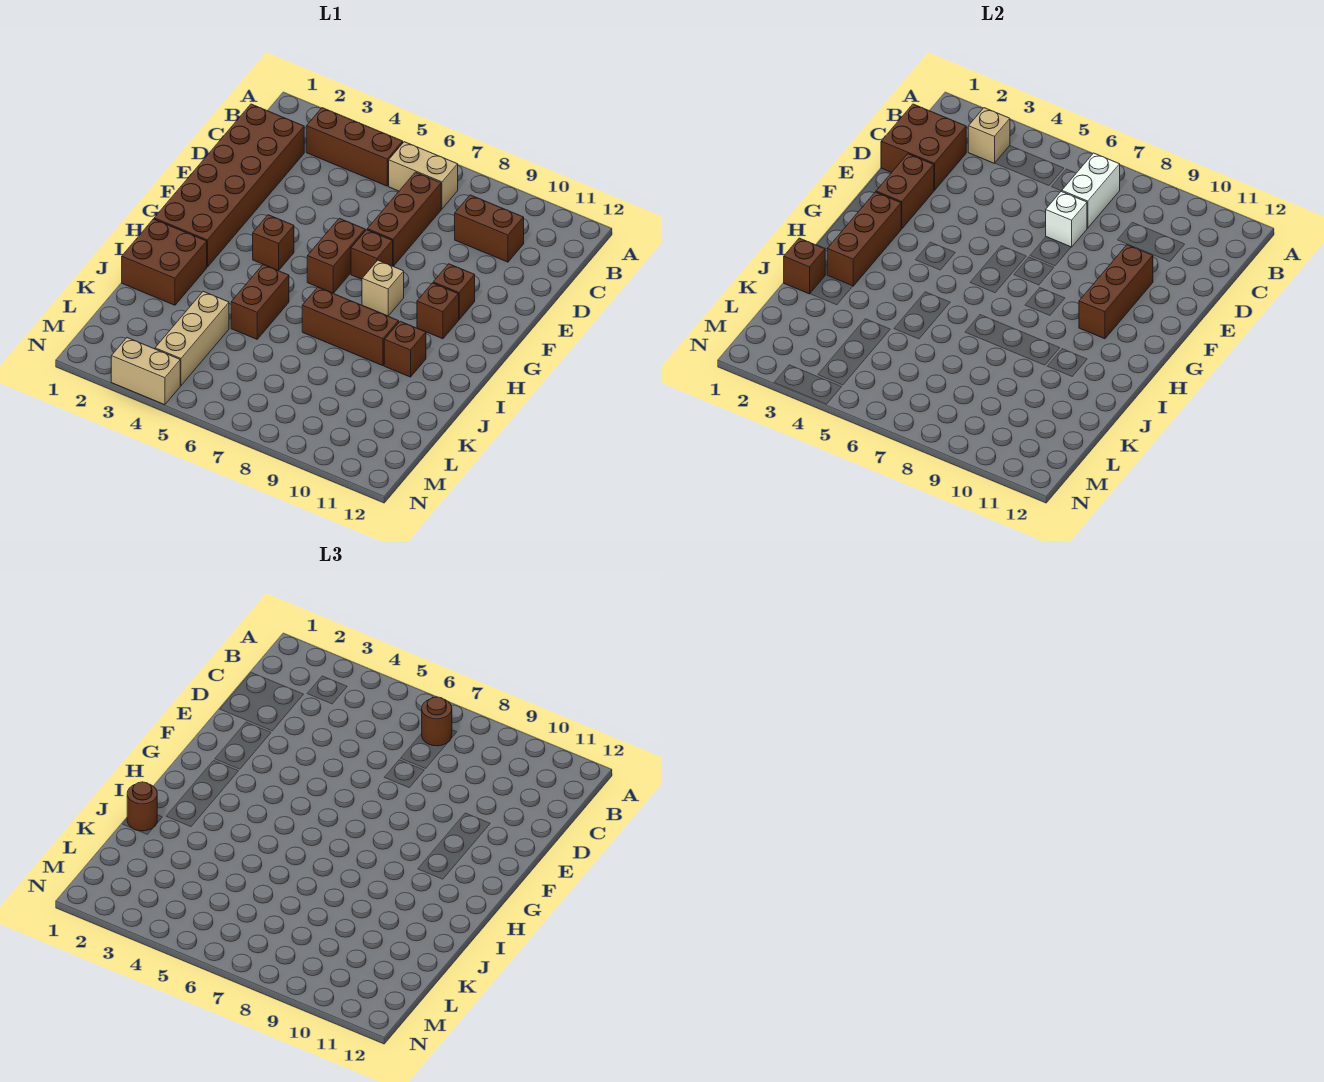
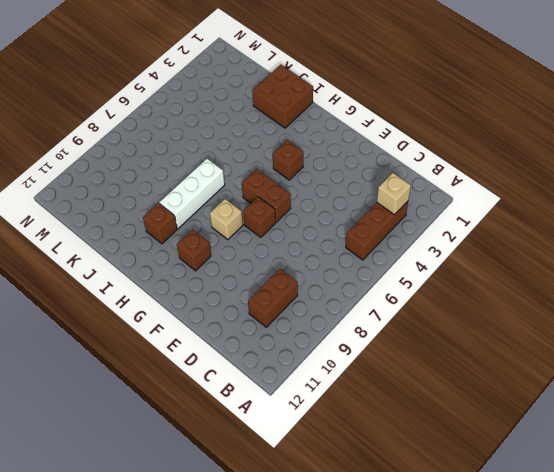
white brick I7:I9 level 1 -> brown brick I7:I9 level 1
none -> tan brick B6:B7 level 1
none -> brown brick C1:H2 level 1
none -> brown brick C7:E7 level 1

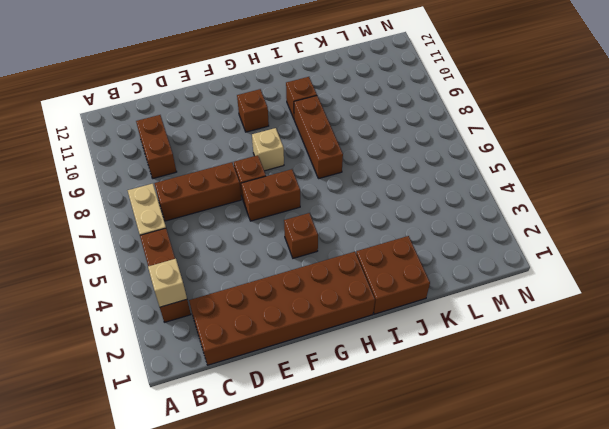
none -> brown brick F10 level 1
none -> brown brick I5:J5 level 1
none -> tan brick K4:M4 level 1

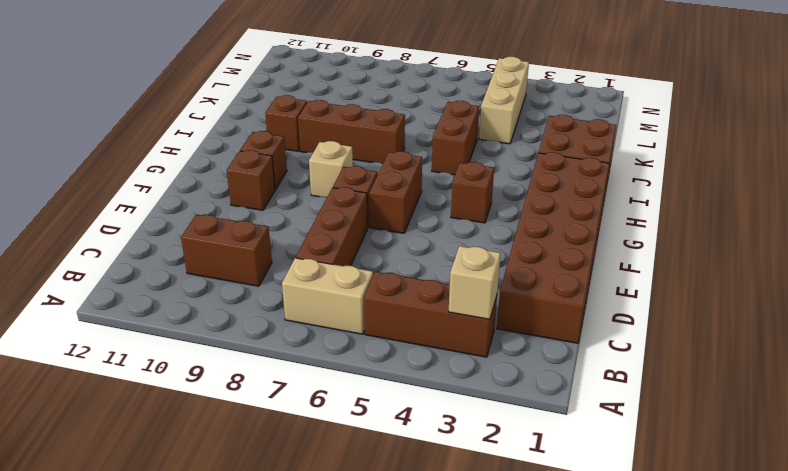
none -> tan brick N3:N4 level 1
none -> white brick B7:C7 level 2
none -> brown brick C1:D2 level 2

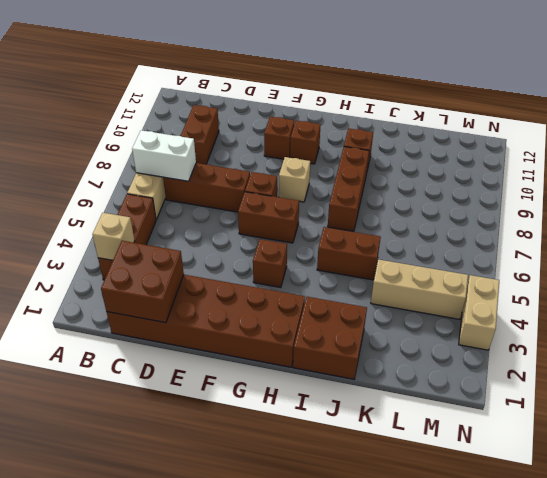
none -> white brick D7 level 2
none -> brown brick E2:F2 level 2
none -> brown brick E10:G10 level 2

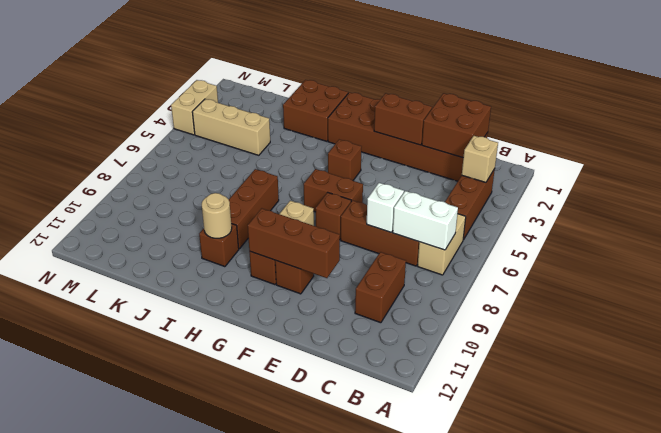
tan round brick I10 level 2 -> none
none -> brown brick I5:J5 level 1
none -> brown brick G2:I2 level 2
none -> brown brick J1 level 2

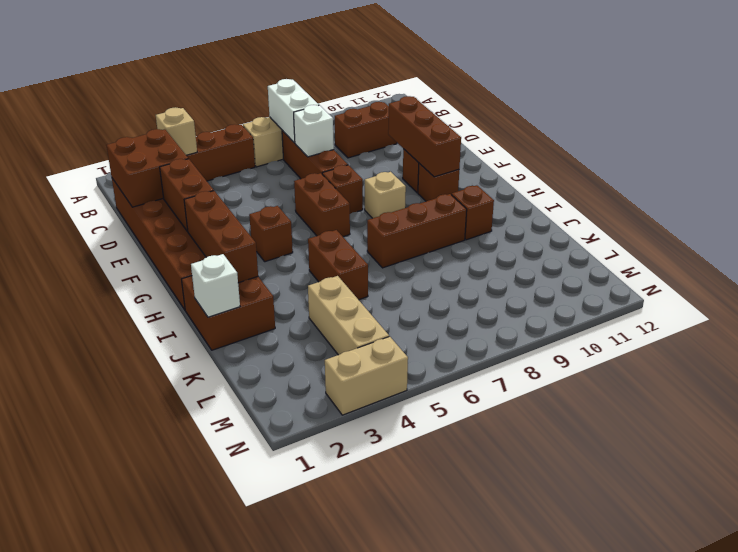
white brick J1 level 2 -> brown brick J1 level 2
none -> brown round brick B7 level 3
none -> brown round brick J1 level 3

